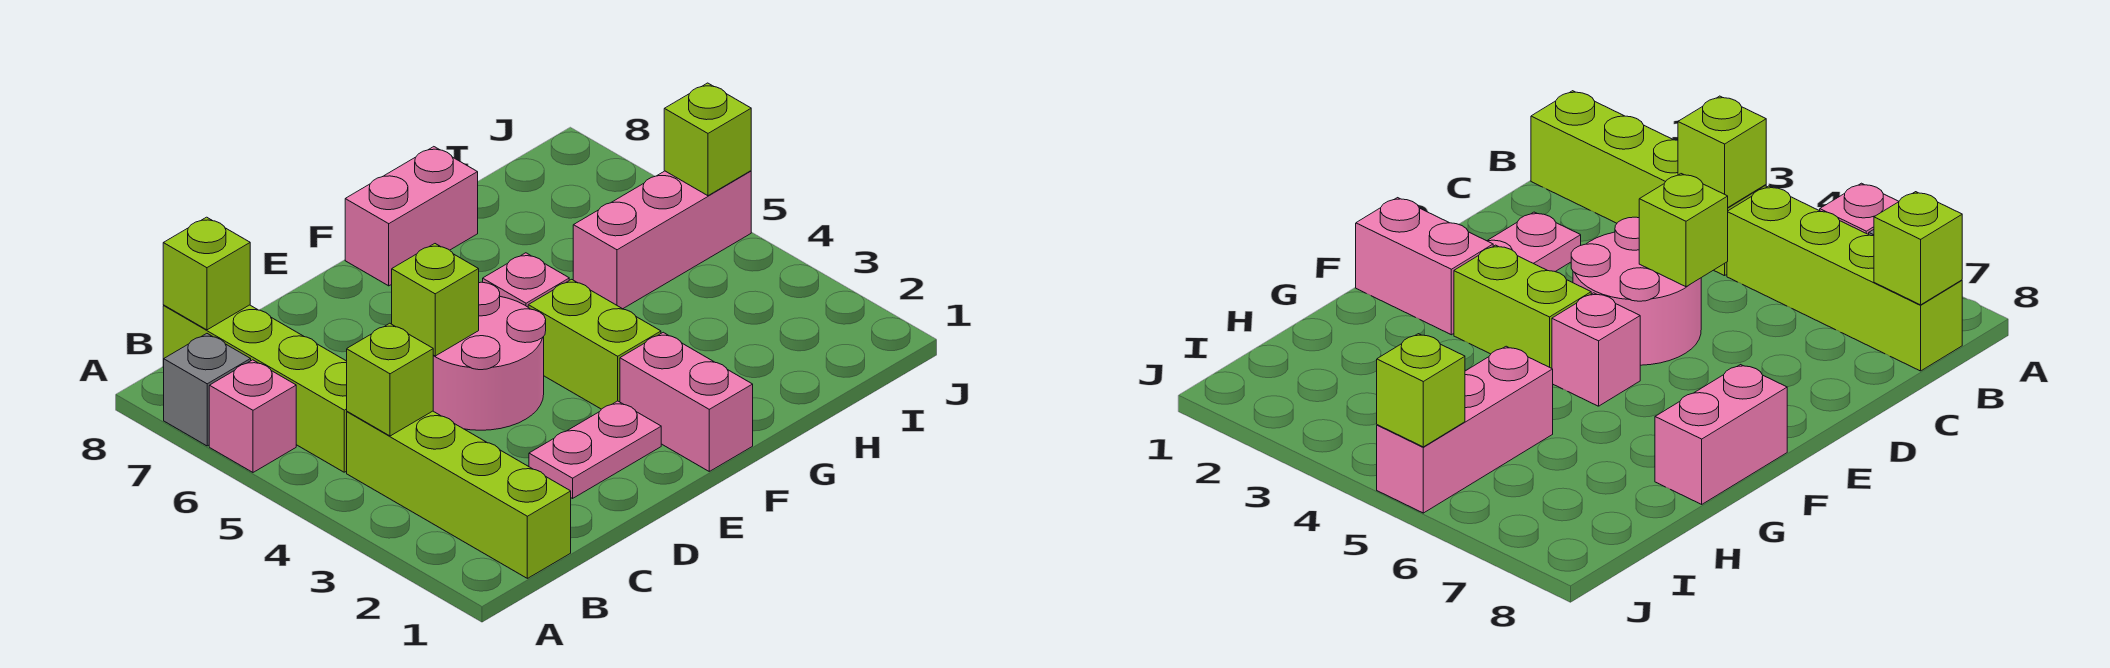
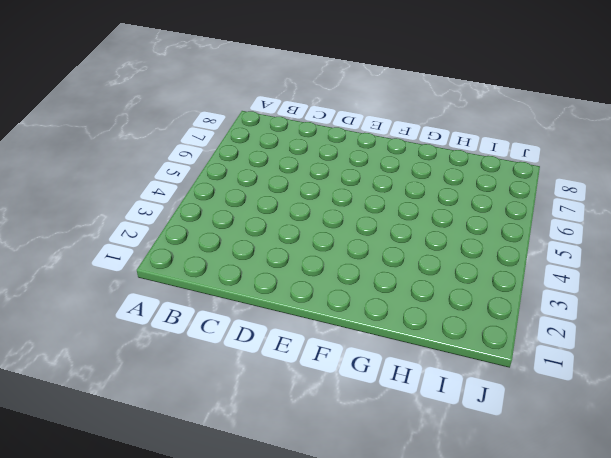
none -> pink brick A6 level 1
none -> grey brick A7 level 1
none -> lime brick B1:B4 level 1

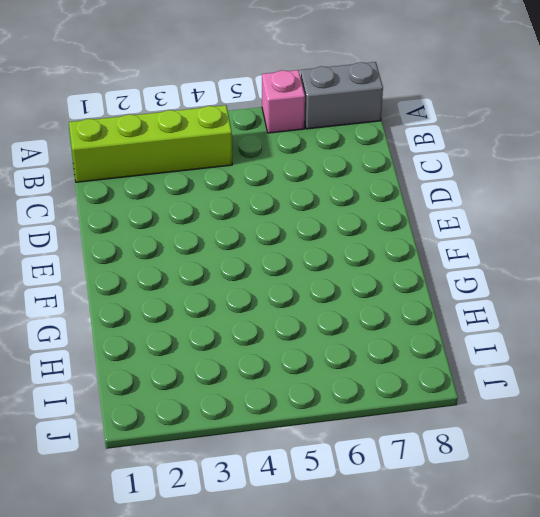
grey brick A7:A8 level 1 -> grey brick A7 level 1
none -> lime brick B5:B8 level 1
none -> pink plate D2:E2 level 1
none -> pink round brick D4:E5 level 1

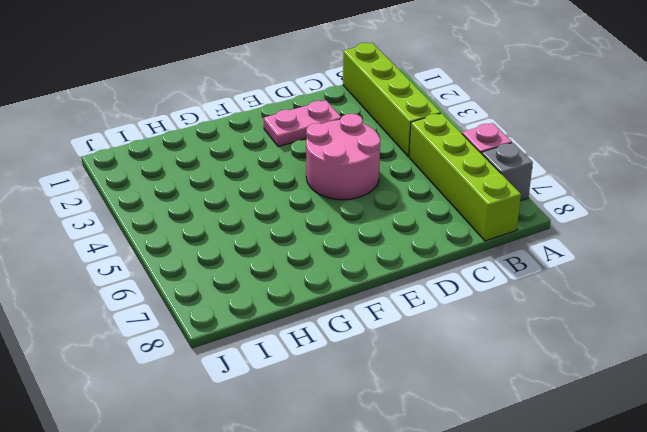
none -> pink brick F1:F2 level 1
none -> lime brick F3:F4 level 1
none -> pink brick F5 level 1

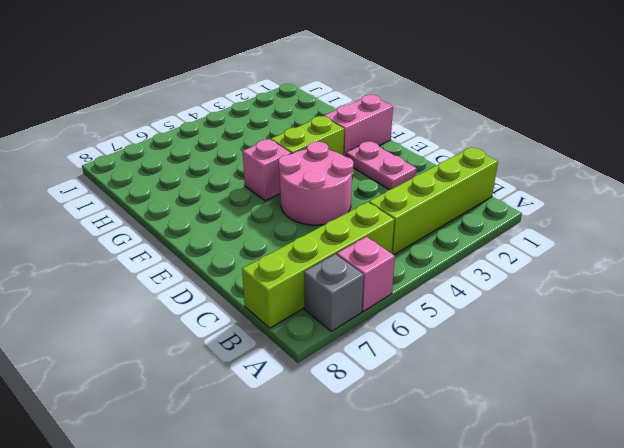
none -> pink brick F8:G8 level 1
none -> pink brick H5:J5 level 1
none -> lime brick B4 level 2

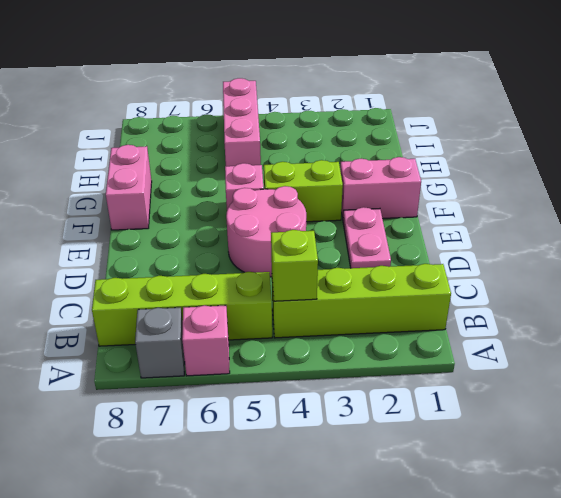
none -> lime brick B8 level 2
none -> lime brick D5 level 2
none -> lime brick J5 level 2

